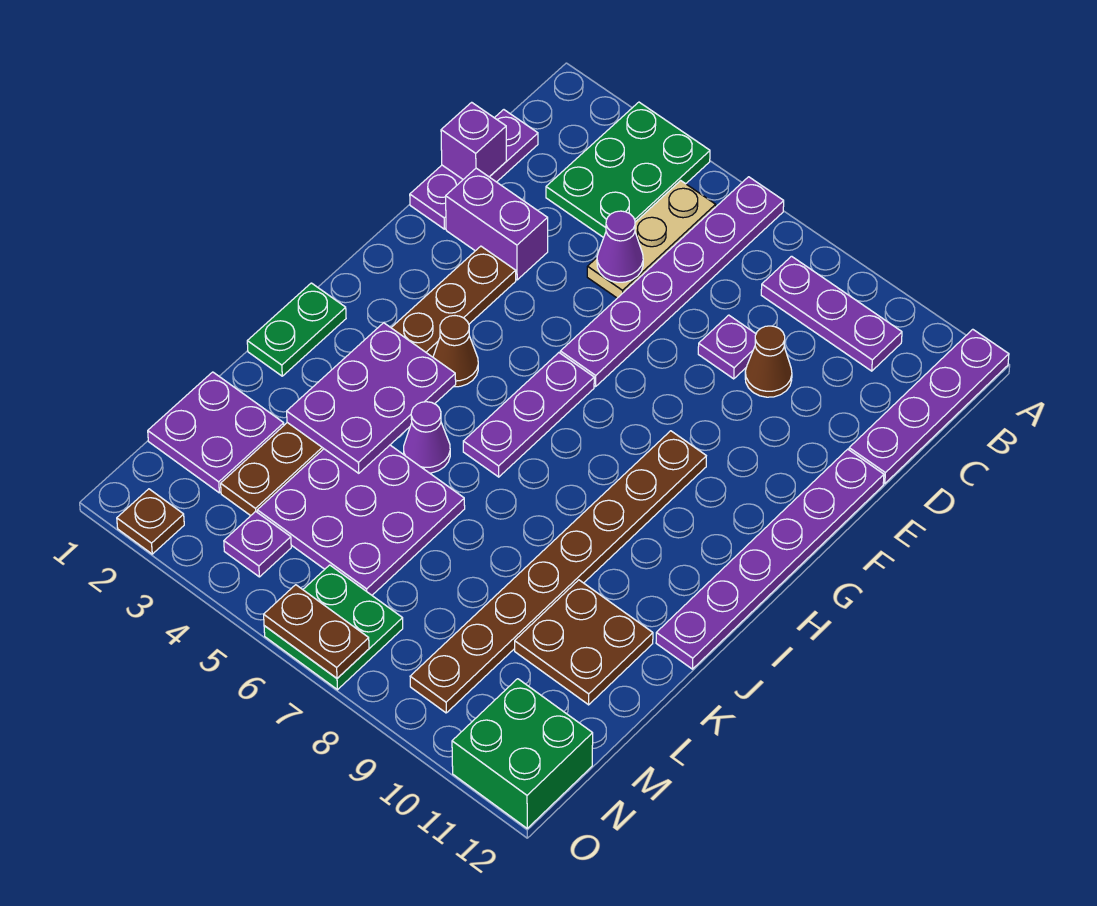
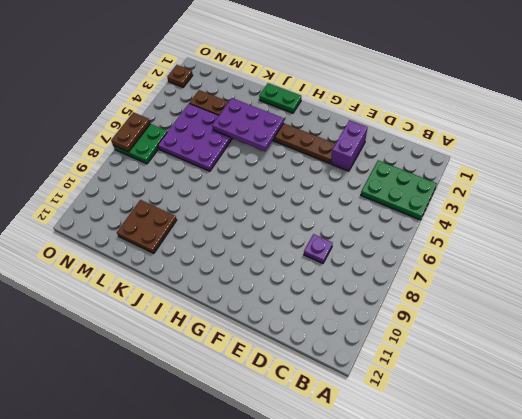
none -> purple plate A6:F6 level 1
none -> purple plate A12:D12 level 1
none -> tan plate B5:D5 level 1

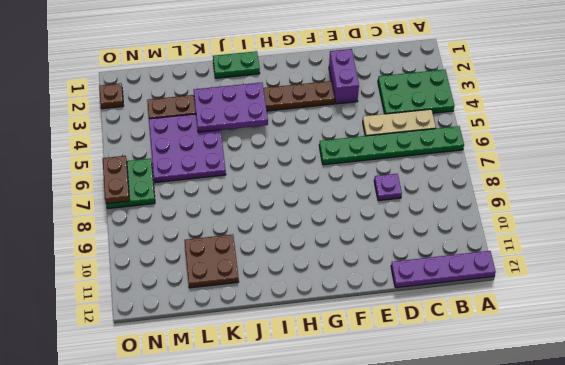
green plate A6:F6 level 1 -> purple plate A6:F6 level 1
none -> purple plate B8:B10 level 1
none -> purple plate C1:E1 level 1
none -> brown cone D9 level 1

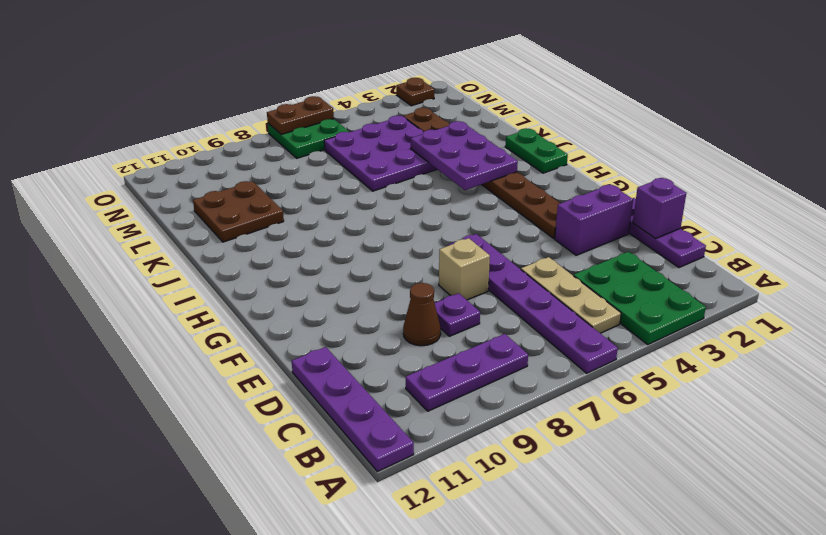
tan brick E7 level 1 -> none
none -> purple plate E12:J12 level 1
none -> purple plate G6:I6 level 1
none -> brown plate G9:N9 level 1

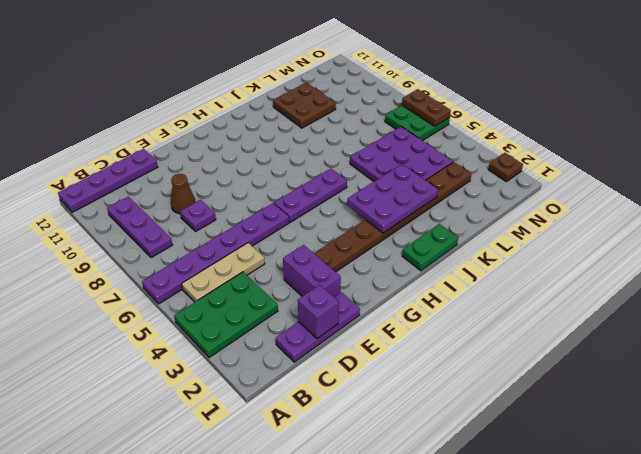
none -> purple plate E12:J12 level 1
none -> brown plate G9:N9 level 1
none -> brown cone H4 level 1

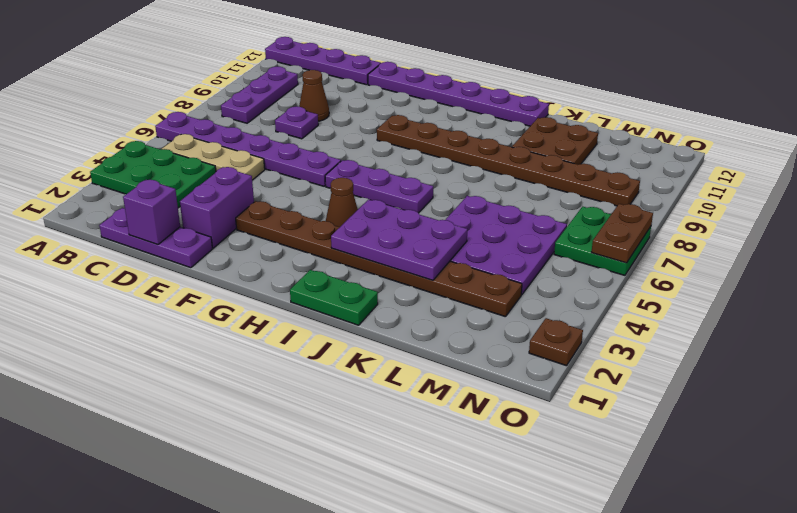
none -> purple cone J5 level 1
none -> purple plate L1:M2 level 1
none -> purple plate N4 level 1

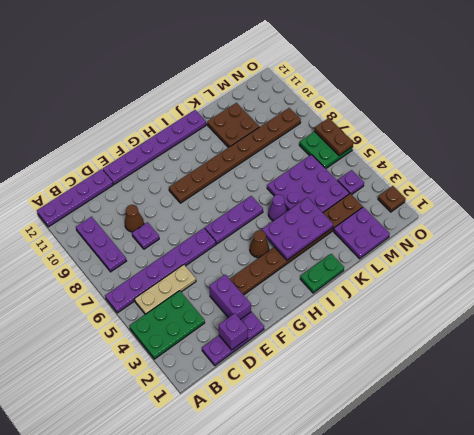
none -> green brick N11:O12 level 1
none -> purple cone D5 level 2

